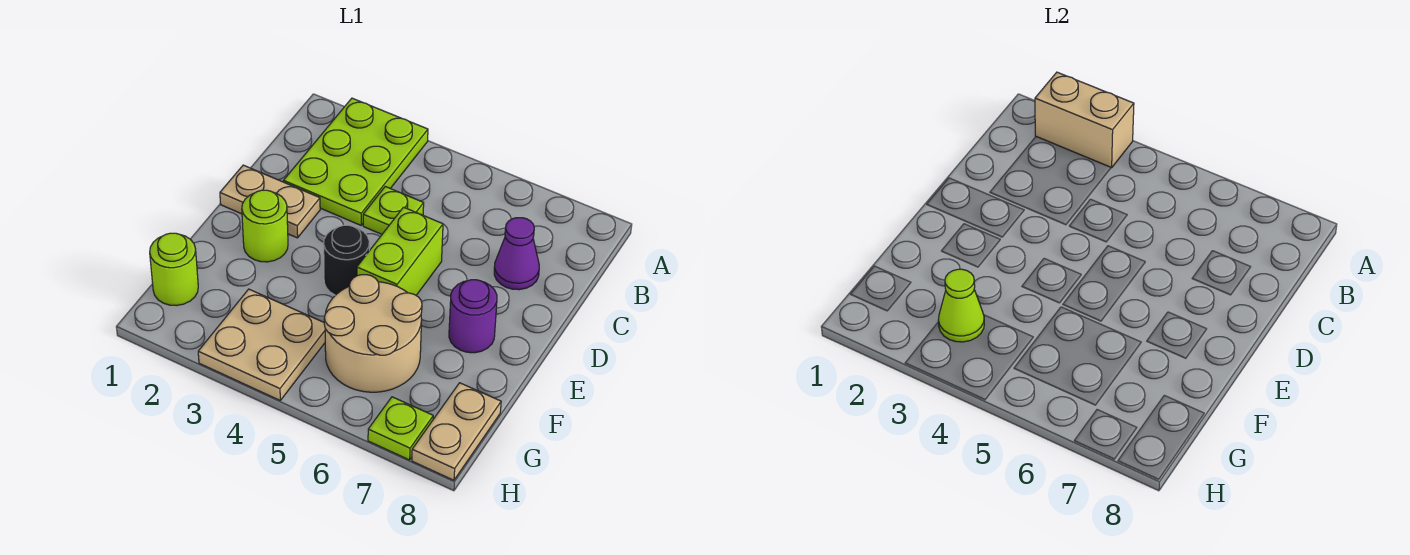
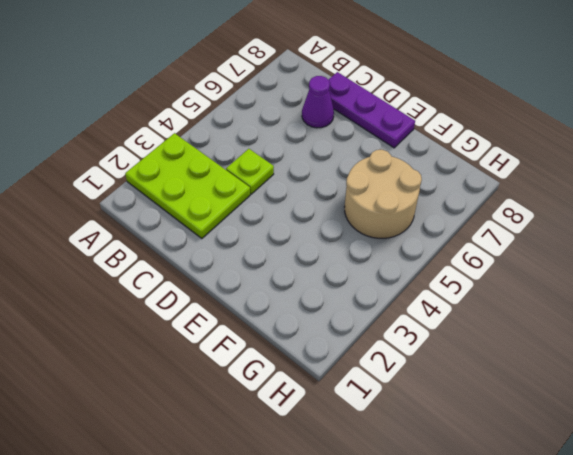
purple plate C8:E8 level 1 -> none
none -> tan plate D1:D2 level 1
none -> lime brick D5:E5 level 1
none -> lime round brick E2 level 1

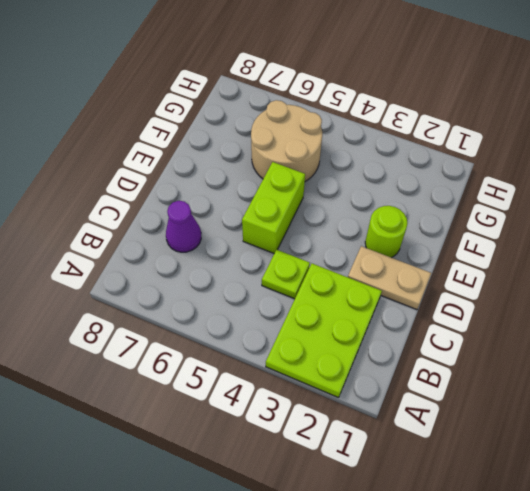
none -> black round brick E4 level 1
none -> purple round brick E7 level 1
none -> lime round brick G1 level 1

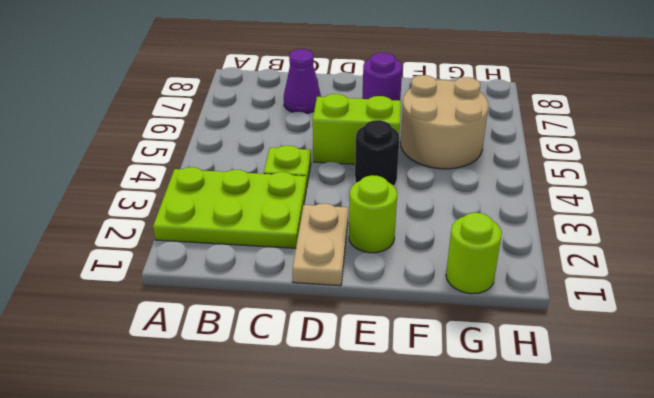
none -> tan plate G3:H4 level 1
none -> tan plate G8:H8 level 1
none -> lime plate H7 level 1

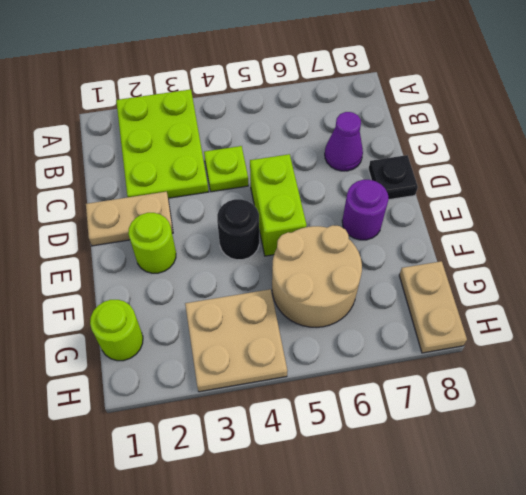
black plate D8 level 1 -> none
none -> lime plate H7 level 1
none -> tan brick A2:A3 level 2
none -> lime cone G3 level 2

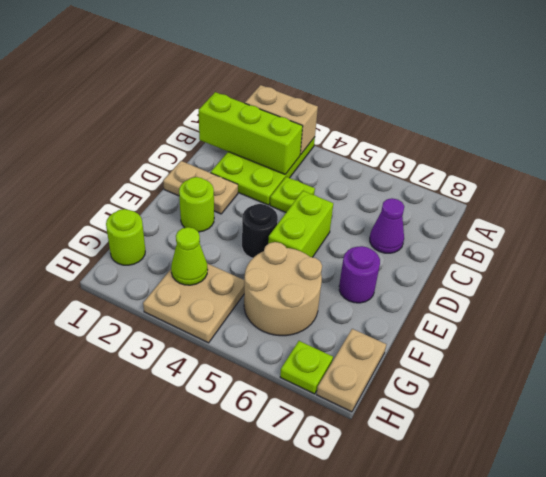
lime brick B1:B3 level 2 -> none

